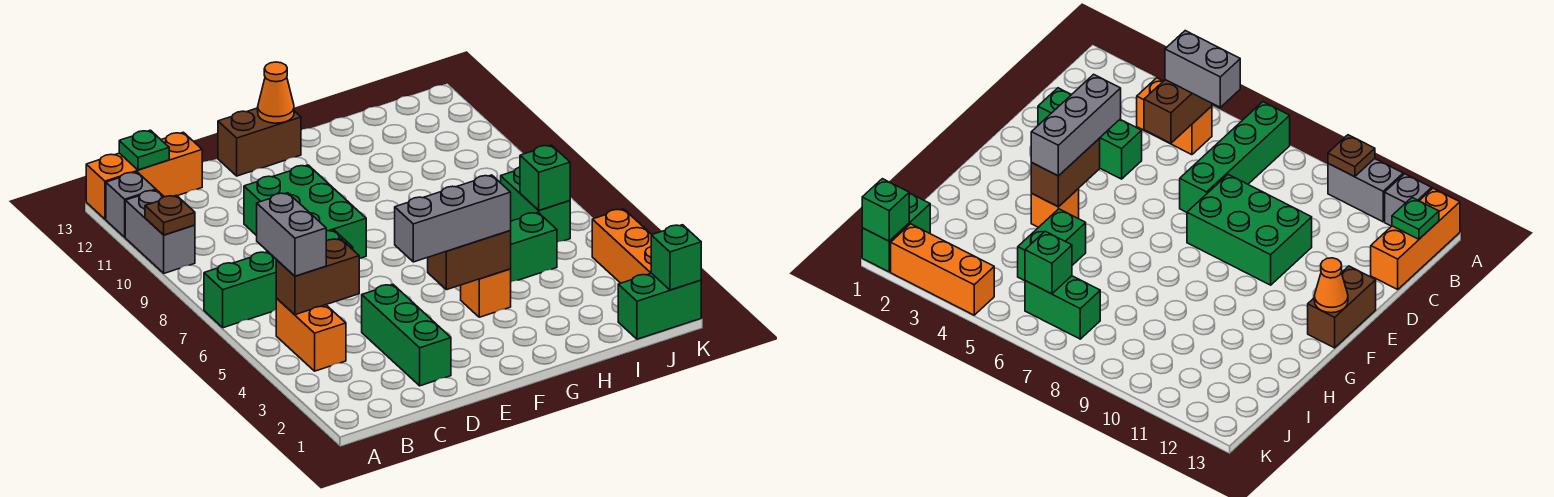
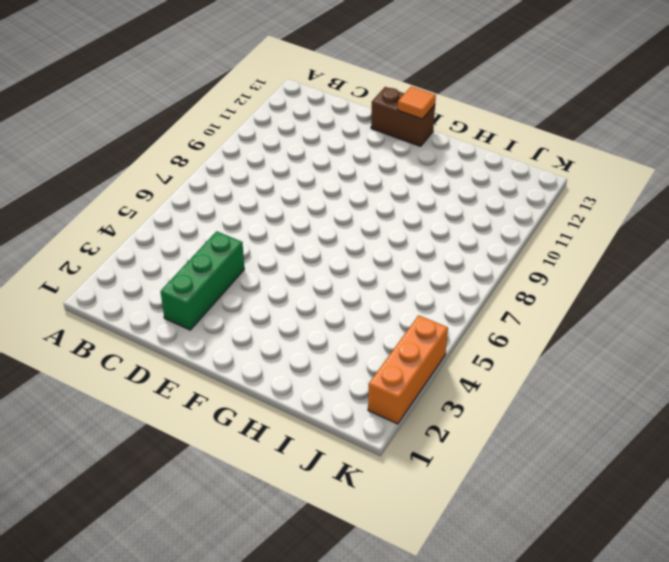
orange tile F13 level 2 -> orange cone F13 level 2
none -> green brick A7:D7 level 1
none -> grey brick A10:A11 level 1
none -> grey brick A12 level 1

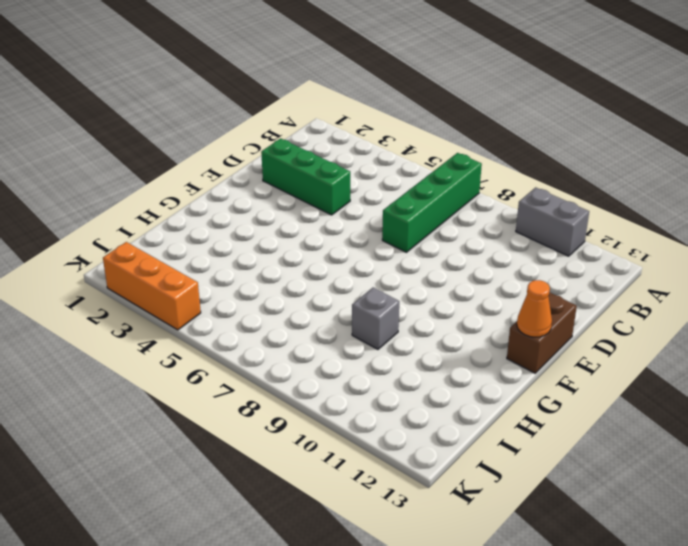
grey brick H9 level 1 -> grey brick A12 level 1
none -> orange brick A13:C13 level 1
none -> orange brick B4:B5 level 1
none -> green brick D8:E10 level 1

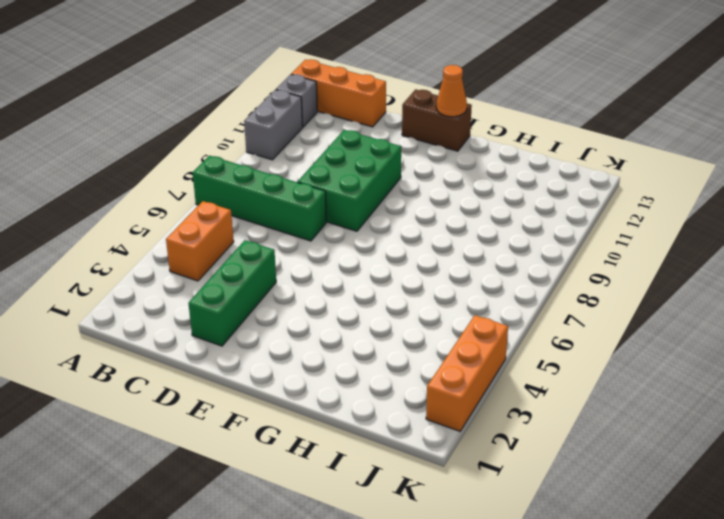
none -> orange brick G4 level 1
none -> green brick H5:I5 level 1
none -> green brick J1:K1 level 1

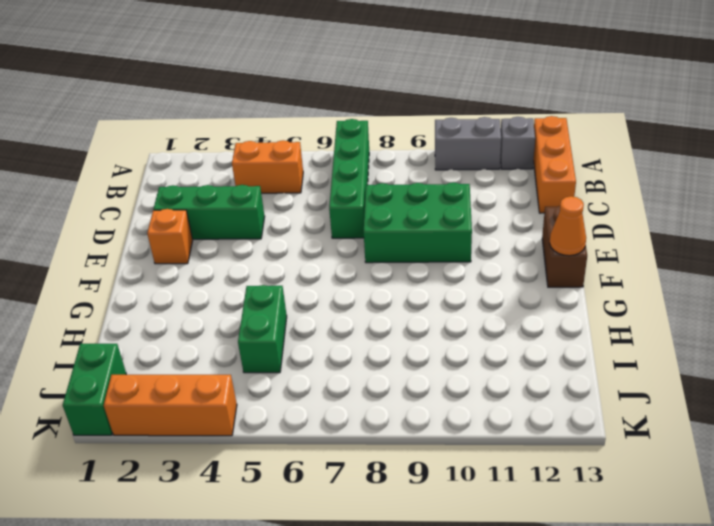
orange brick E2 level 1 -> orange brick G4 level 1
none -> green brick J6:J7 level 1
none -> brown plate A10 level 2
none -> brown brick B5:C5 level 2

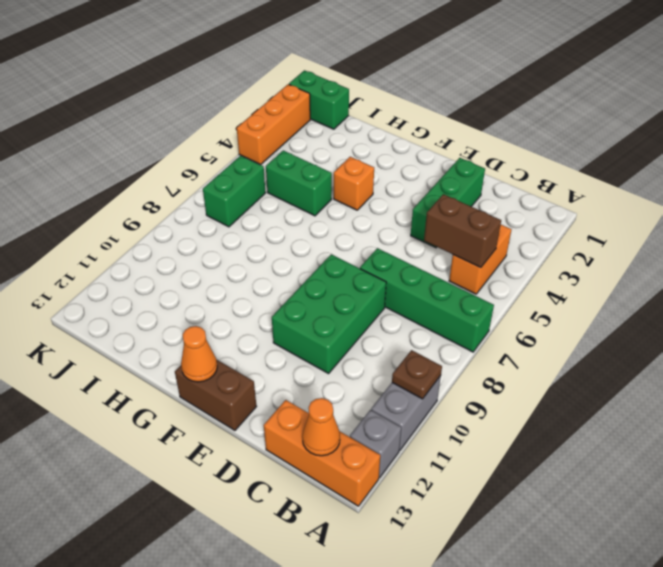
orange cone B13 level 2 -> green plate B13 level 2
none -> brown brick F4:G4 level 2
none -> green brick J6 level 2
none -> green brick K1 level 2

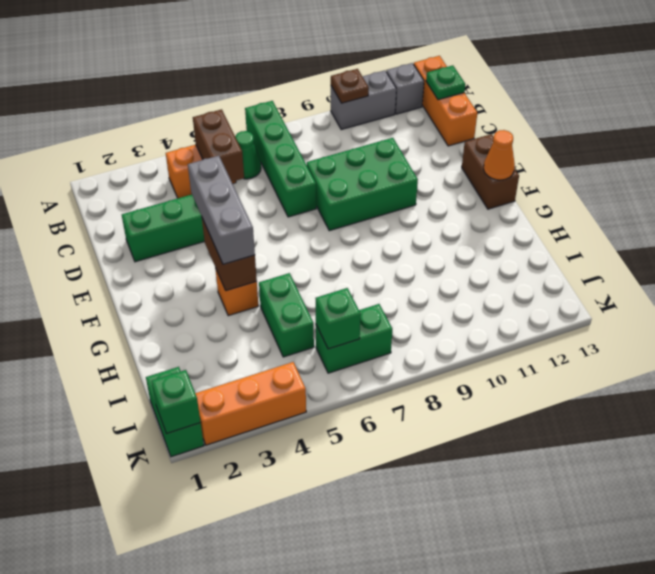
green cone B6 level 1 -> none
none -> grey brick B5:B6 level 3

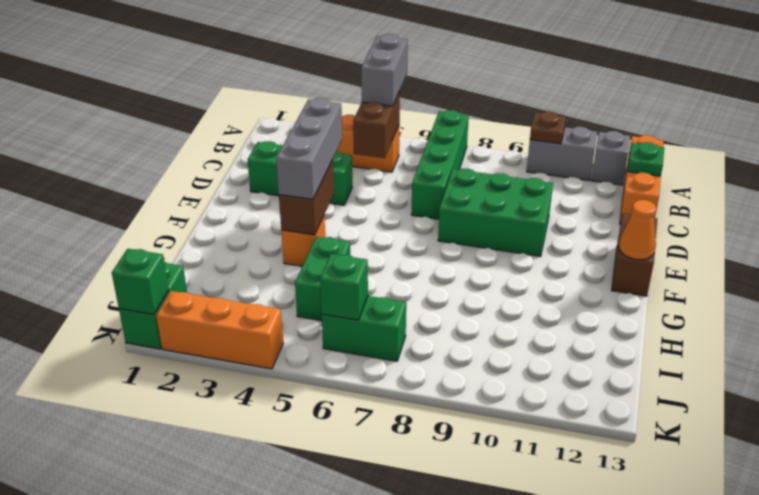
grey brick A5:B5 level 3 -> grey brick B5:B6 level 3

